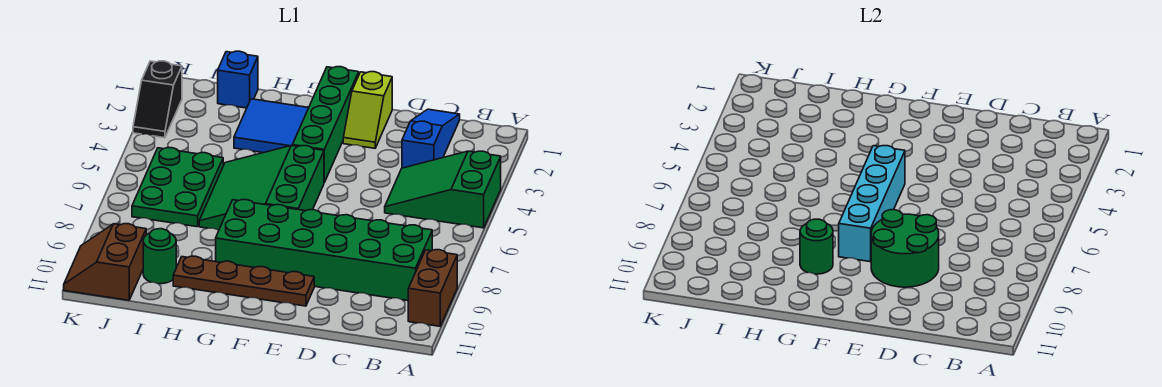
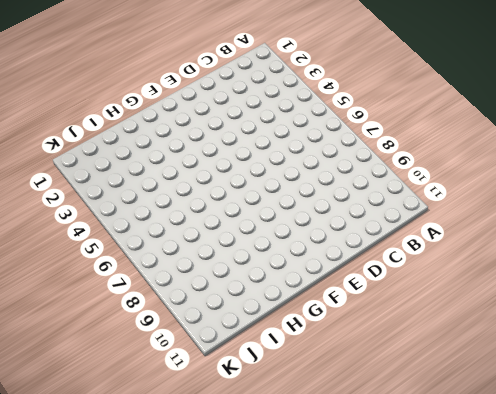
none -> green slope A4:C5 level 1 top A
none -> brown brick A9:A10 level 1
none -> green brick B8:G9 level 1

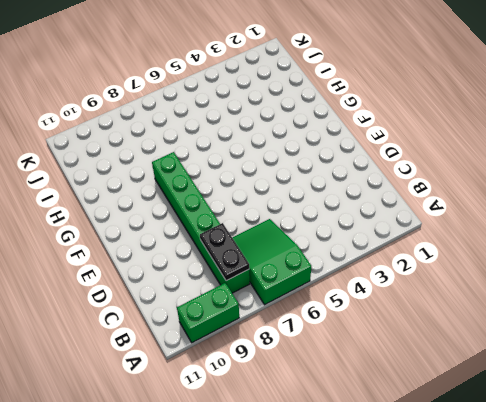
green slope A6:C7 level 1 top A -> green slope A4:C5 level 1 top A
green brick A9:A10 level 1 -> brown brick A9:A10 level 1
green brick B8:G8 level 1 -> green brick B8:G9 level 1
black plate B8:C8 level 2 -> none
none -> blue slope C1:C3 level 1 top 3
none -> lime slope E1:E2 level 1 top 1
none -> brown plate E10:H10 level 1

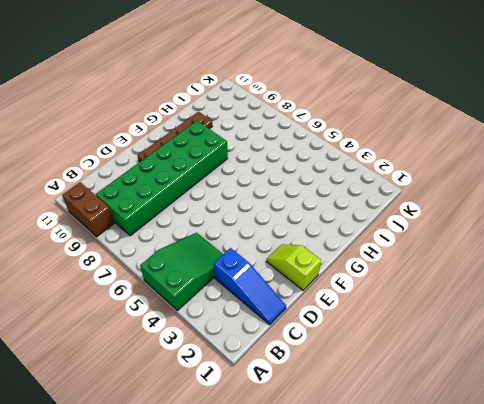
none -> green brick F1:F4 level 1
none -> green slope F5:H7 level 1 top F
none -> blue tile G2:H3 level 1

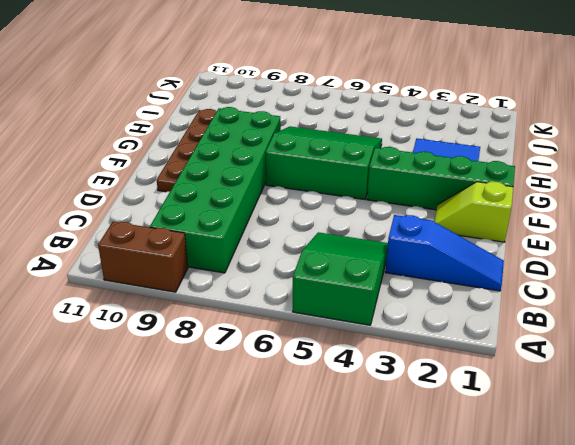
none -> blue brick I1 level 1
none -> green plate I5:J7 level 1
none -> green round brick I10 level 1

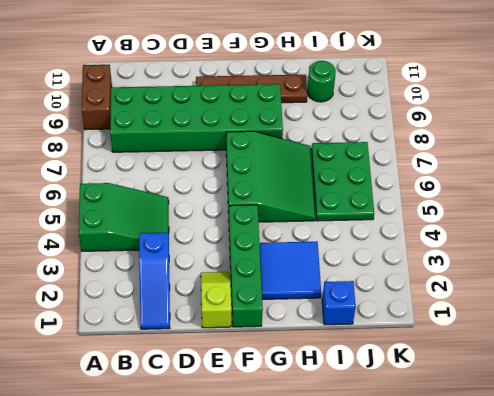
none -> brown slope J10:K11 level 1 top J
none -> black slope K2:K3 level 1 top 2
none -> green round brick D8:E9 level 2

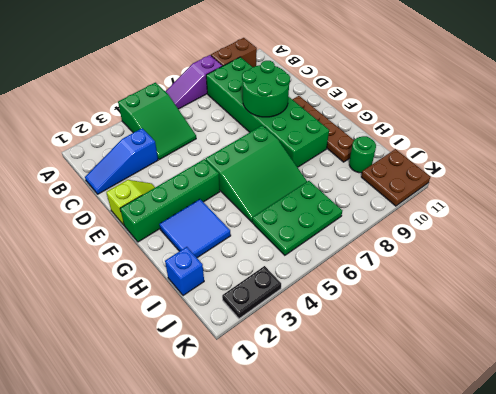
purple slope A6:A8 level 1 top 8 -> none
brown plate J10:K11 level 1 -> brown slope J10:K11 level 1 top J
black plate K2:K3 level 1 -> black slope K2:K3 level 1 top 2
none -> cyan brick F5:F8 level 2
none -> green round brick G9 level 2

